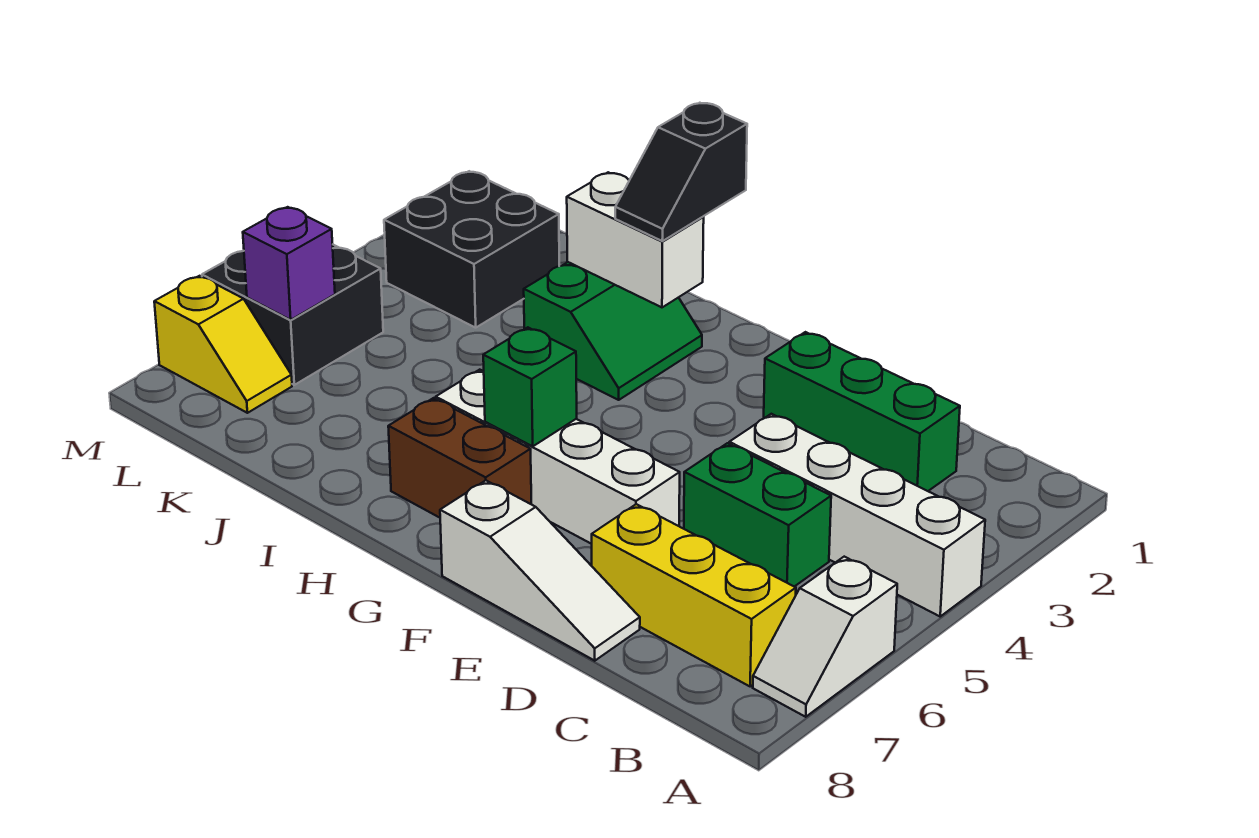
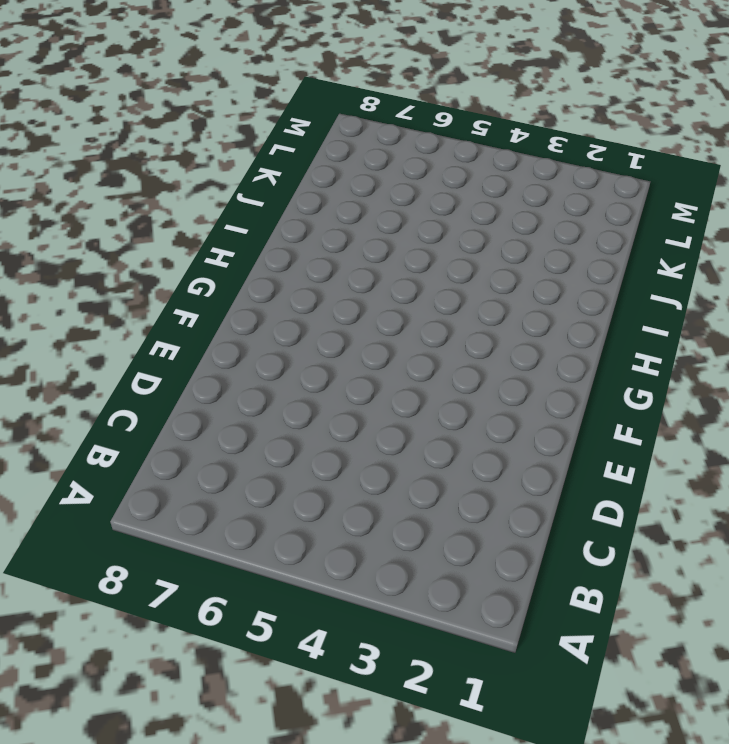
none -> white brick A4:D4 level 1
none -> white slope A6:A7 level 1 top 6
none -> yellow brick B7:D7 level 1

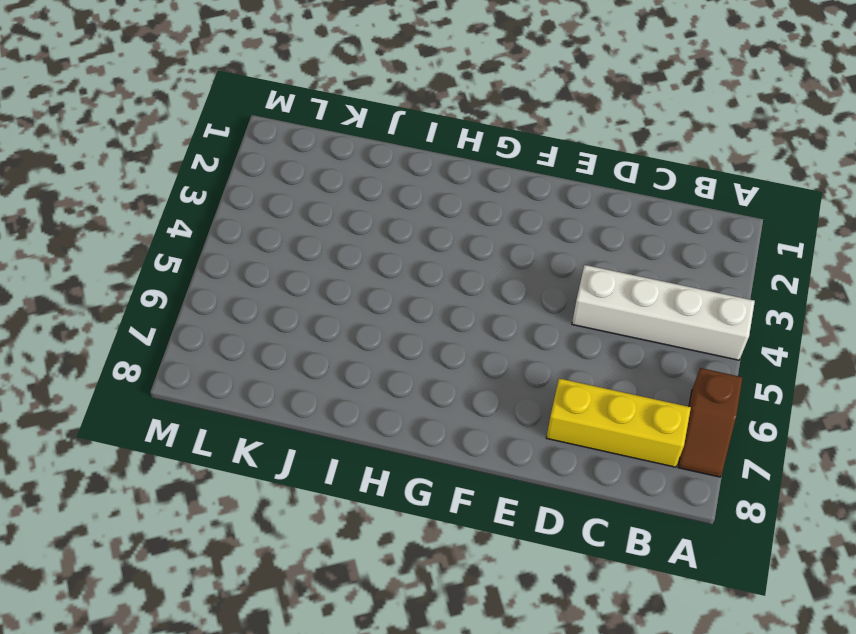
brown slope A6:A7 level 1 top 6 -> white slope A6:A7 level 1 top 6
none -> green brick C2:E2 level 1
none -> green brick C5:D5 level 1
none -> white slope D8:F8 level 1 top F

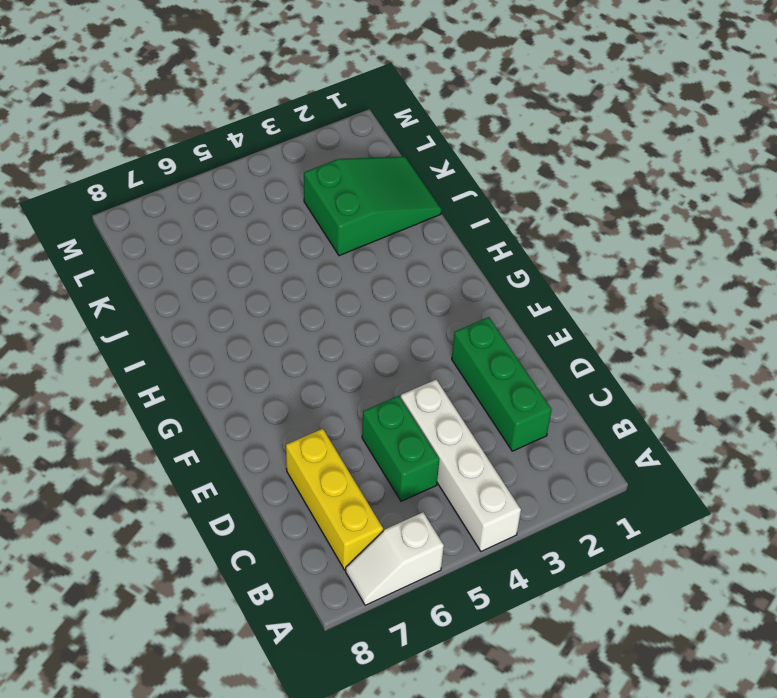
green slope J1:K3 level 1 top 3 -> black brick K2:L3 level 1
none -> white slope D8:F8 level 1 top F
none -> white brick E6:H6 level 1
none -> brown brick G7:H7 level 1

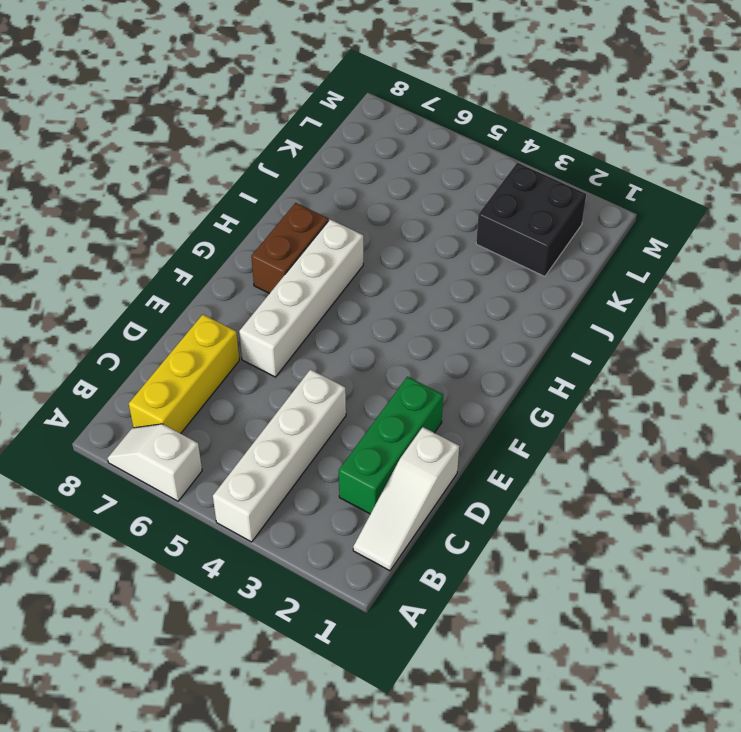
white slope B1:D1 level 1 top D -> white slope D8:F8 level 1 top F
none -> green brick C5:D5 level 1
none -> green slope H2:I3 level 1 top I
none -> black brick L5:M6 level 1

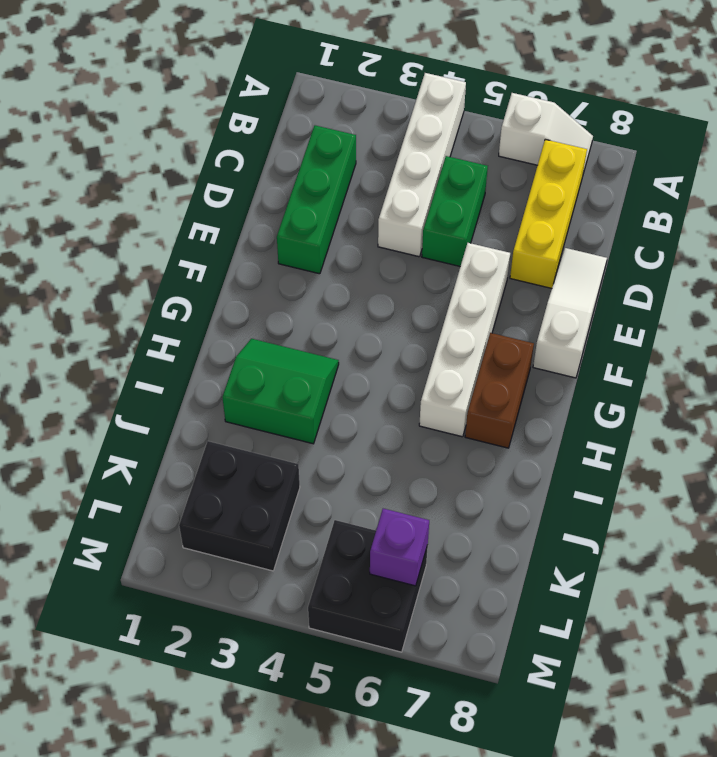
none -> yellow slope L7:M7 level 1 top M
none -> green brick G6 level 2
none -> white brick H2:I2 level 2

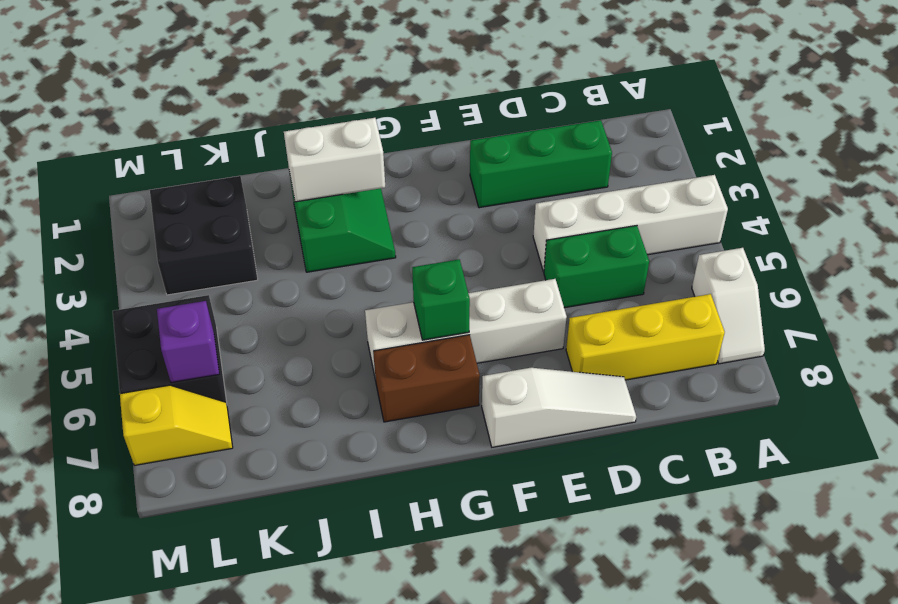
none -> black slope H1:H2 level 3 top 1

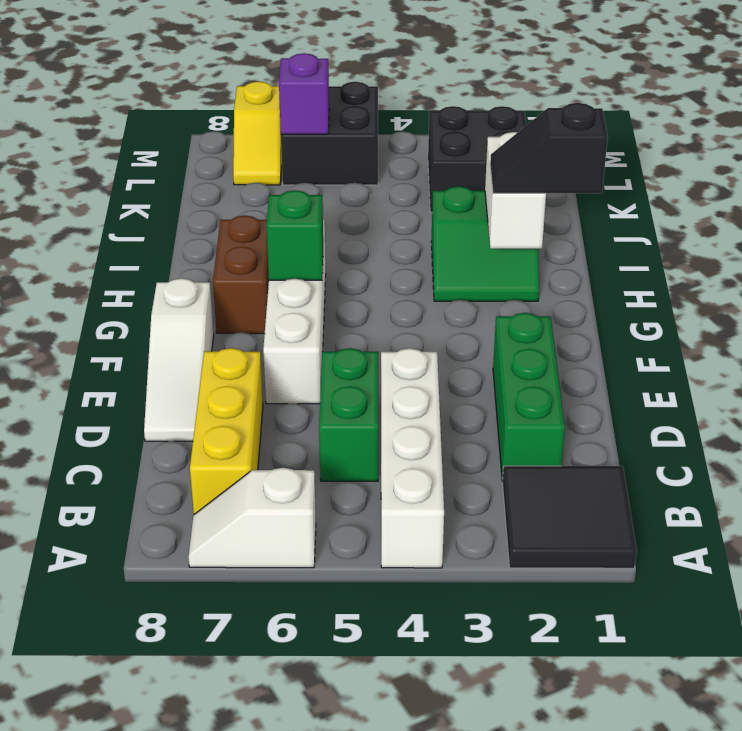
black tile A1:B2 level 1 -> none

